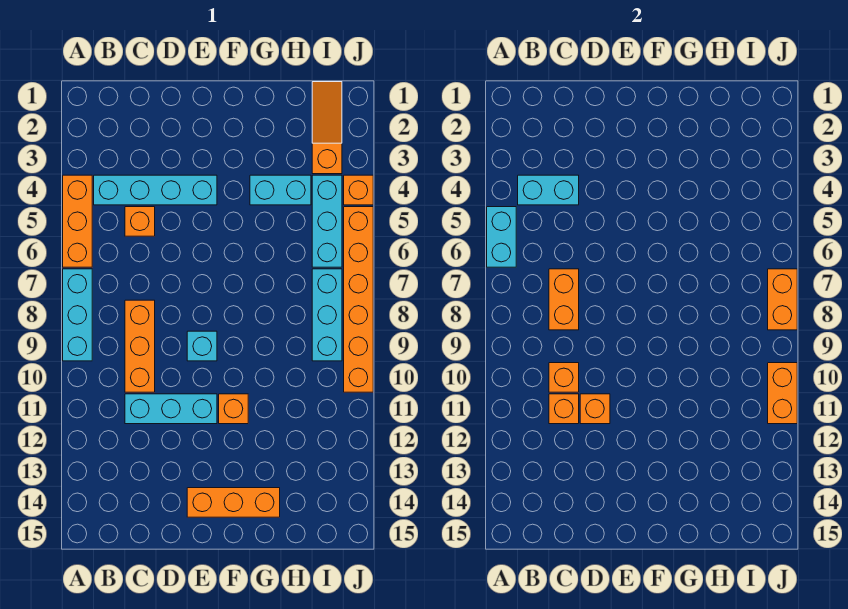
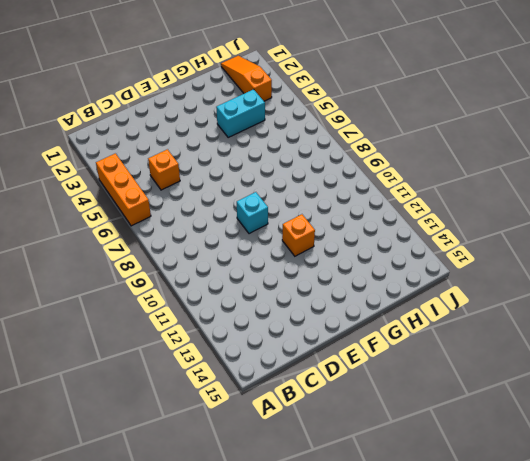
none -> cyan brick A7:A9 level 1
none -> cyan brick B4:E4 level 1
none -> orange brick C8:C10 level 1

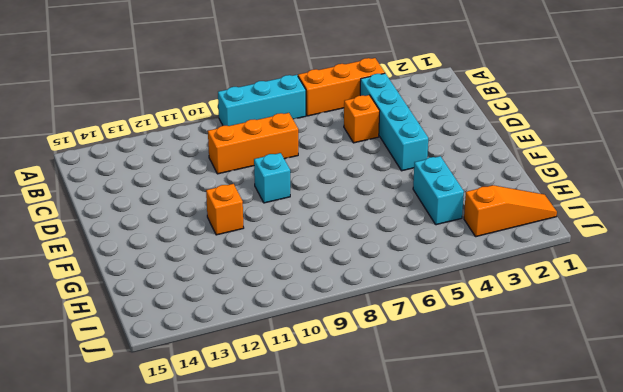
none -> cyan brick C11:E11 level 1
none -> orange brick E14:G14 level 1
none -> cyan brick I4:I6 level 1

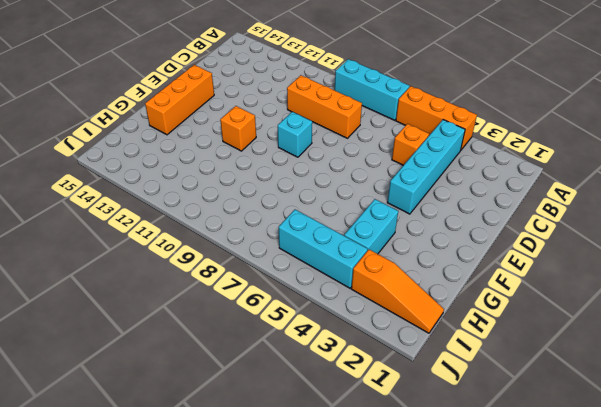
none -> cyan brick C11:E11 level 1
none -> cyan brick I7:I9 level 1
none -> orange brick J4 level 1

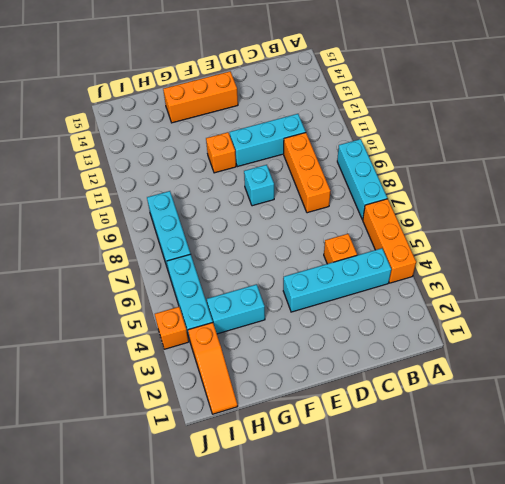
none -> orange brick J5:J10 level 1
none -> cyan brick A5:A6 level 2
none -> cyan brick B4:C4 level 2

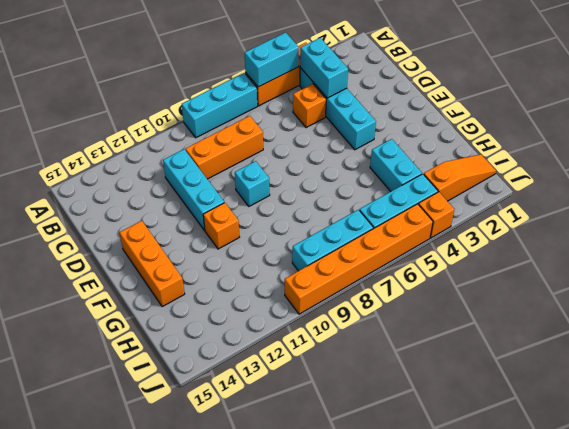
none -> orange brick C7:C8 level 2
none -> orange brick C10 level 2
none -> orange brick C11 level 2

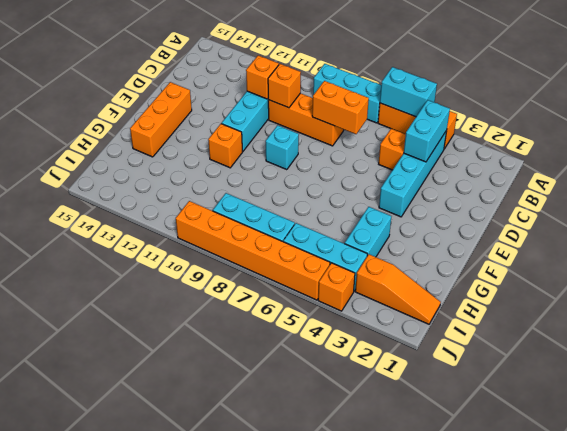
none -> orange brick D11 level 2
none -> orange brick J7:J8 level 2
none -> orange brick J10:J11 level 2

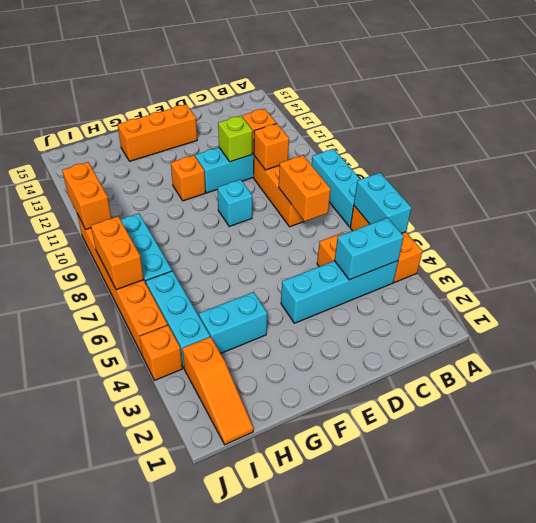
lime brick D11 level 2 -> orange brick D11 level 2

